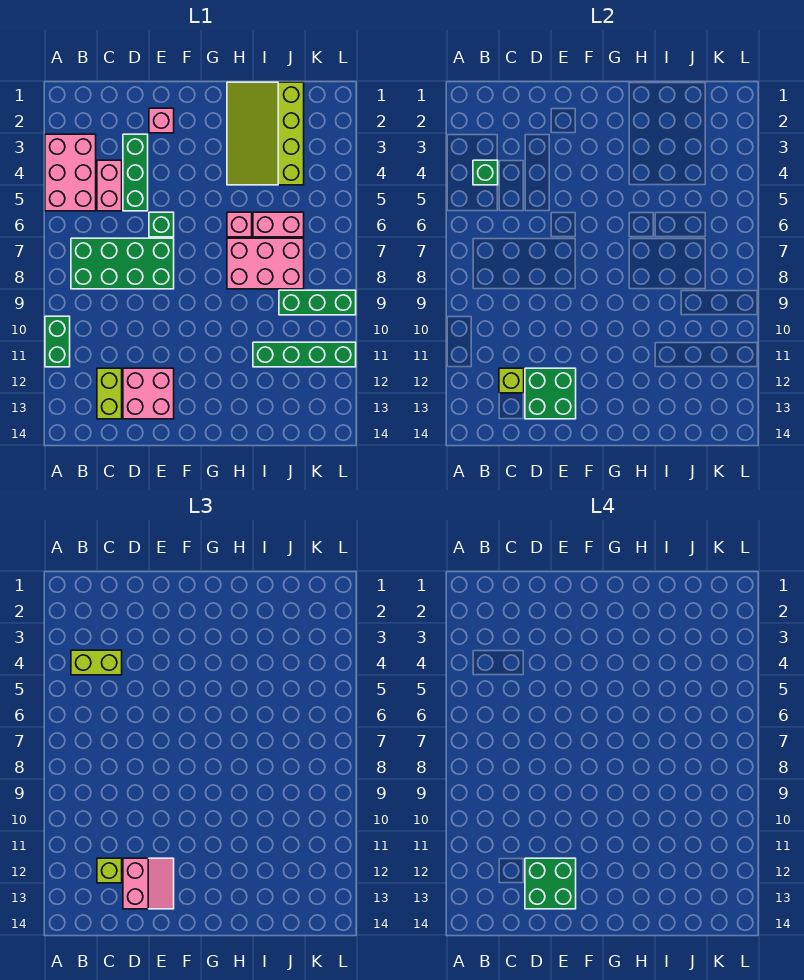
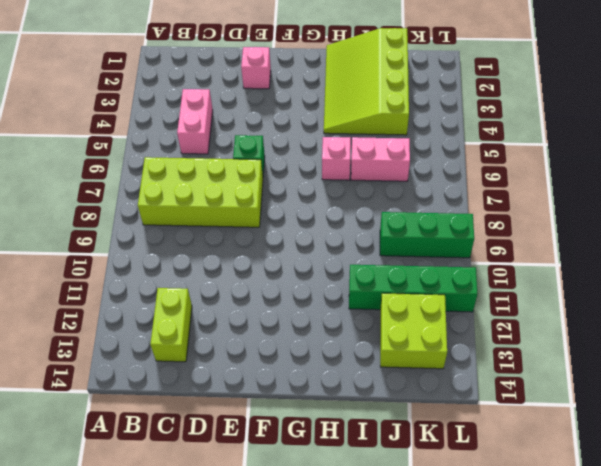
lime brick B7:E8 level 1 -> green brick B7:E8 level 1
lime brick J12:K13 level 1 -> none
none -> pink brick A3:B5 level 1
none -> green brick A10:A11 level 1
none -> green brick D3:D5 level 1

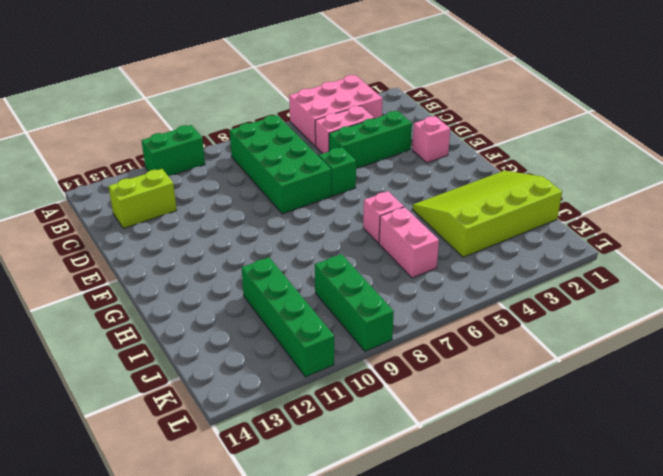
none -> pink brick D12:E13 level 1
none -> pink brick H7:J8 level 1
none -> green brick B4 level 2

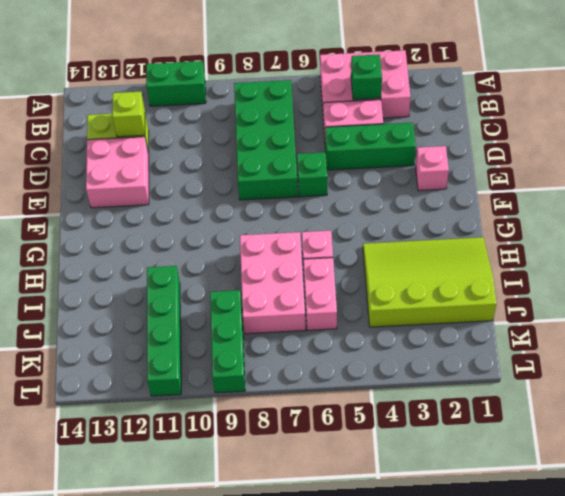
none -> green brick D12:E13 level 2
none -> lime brick B4:C4 level 3
none -> lime brick C12 level 3

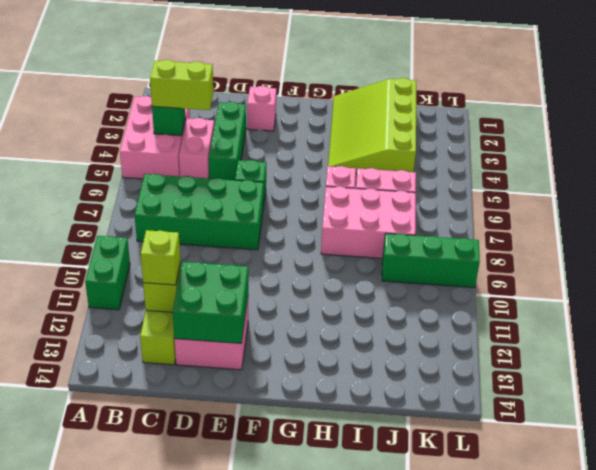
none -> green brick I11:L11 level 1
none -> pink slope D12:E13 level 3 top D
none -> green brick D12:E13 level 4

